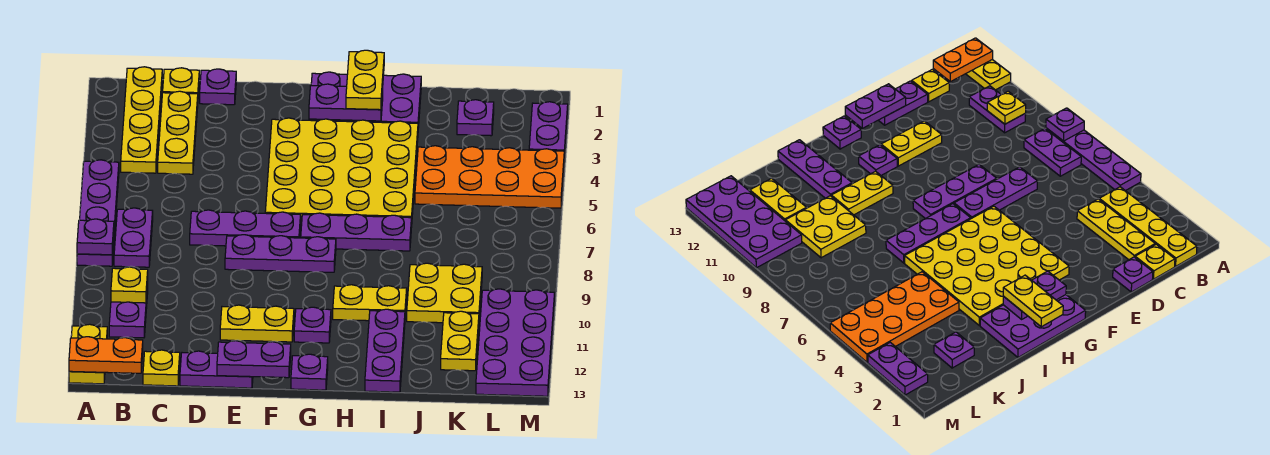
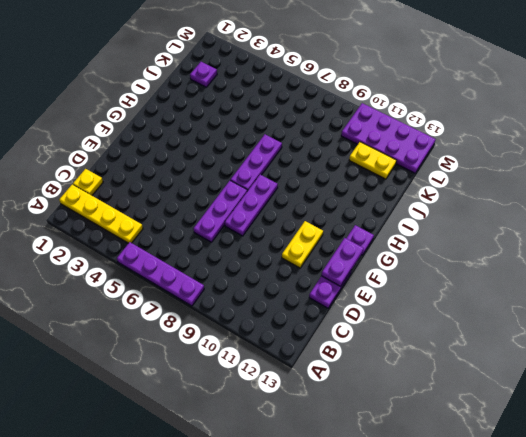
none -> yellow plate A12:A13 level 1
none -> purple plate B7:B8 level 1
none -> purple plate B10:B11 level 1
none -> yellow plate C2:C4 level 1

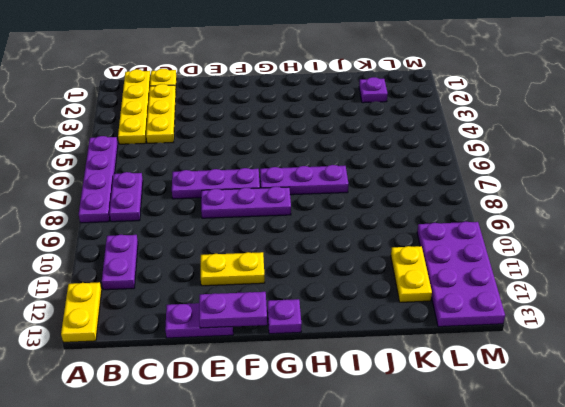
none -> yellow plate C13 level 1
none -> purple plate D1 level 1
none -> yellow plate F3:I6 level 1
none -> purple plate G1:I2 level 1

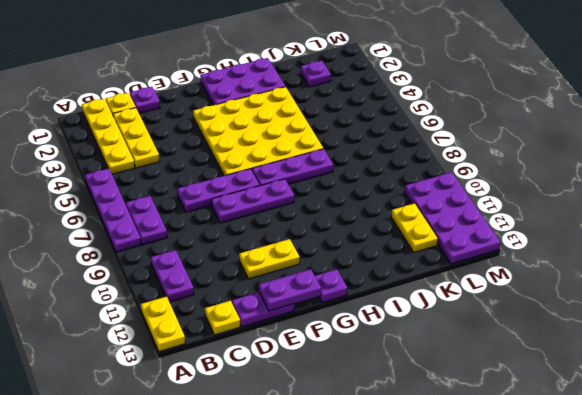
none -> purple plate G11 level 1
none -> yellow plate H10:I10 level 1
none -> purple plate I11:I13 level 1
none -> orange plate J4:M5 level 1

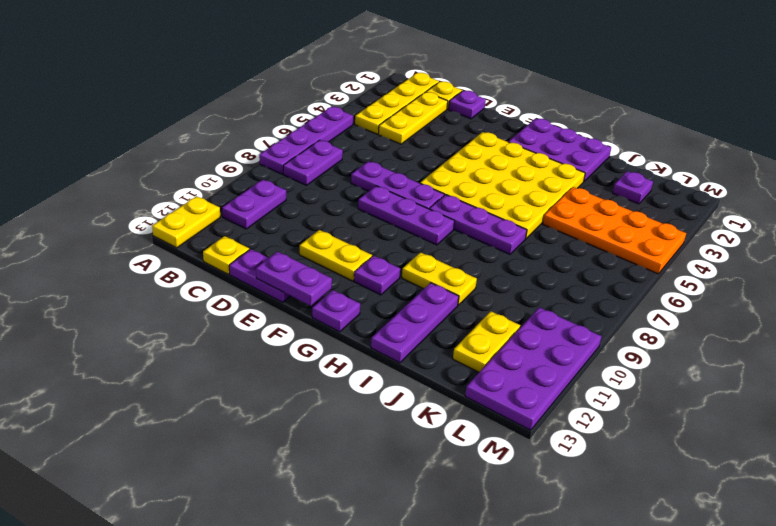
none -> yellow plate J9:K10 level 1
none -> purple plate M2:M3 level 1
none -> purple plate A8 level 2
none -> orange plate A13:B13 level 2

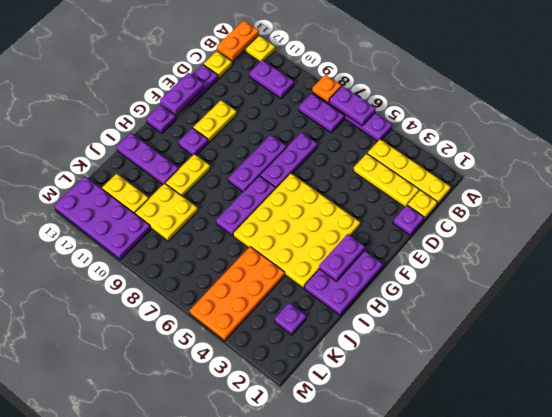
purple plate A6:A7 level 2 -> purple plate M2:M3 level 1
orange plate A8 level 2 -> purple plate A8 level 2
none -> yellow plate B10 level 2
none -> yellow plate H1:H2 level 3

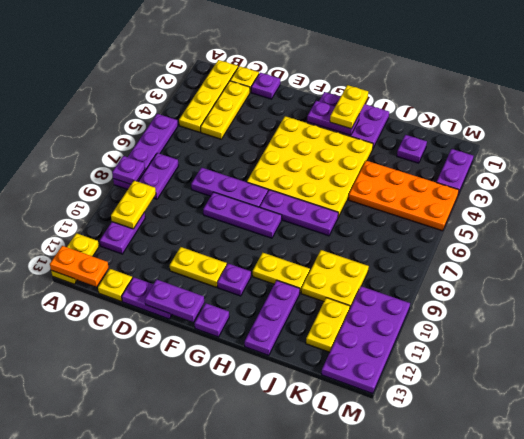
yellow plate B9:B10 level 2 -> yellow plate B10 level 2

